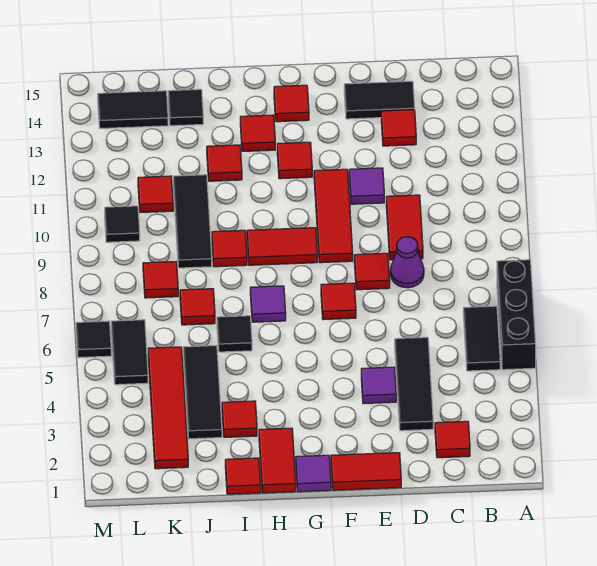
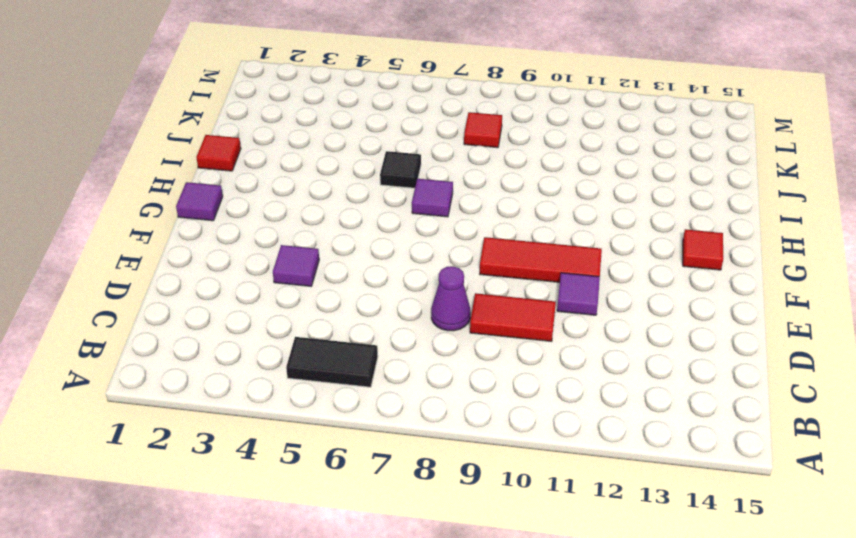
none -> black brick A5:A7 level 1
none -> red tile C2 level 1
none -> black tile D3:D5 level 1
none -> red tile D13 level 1

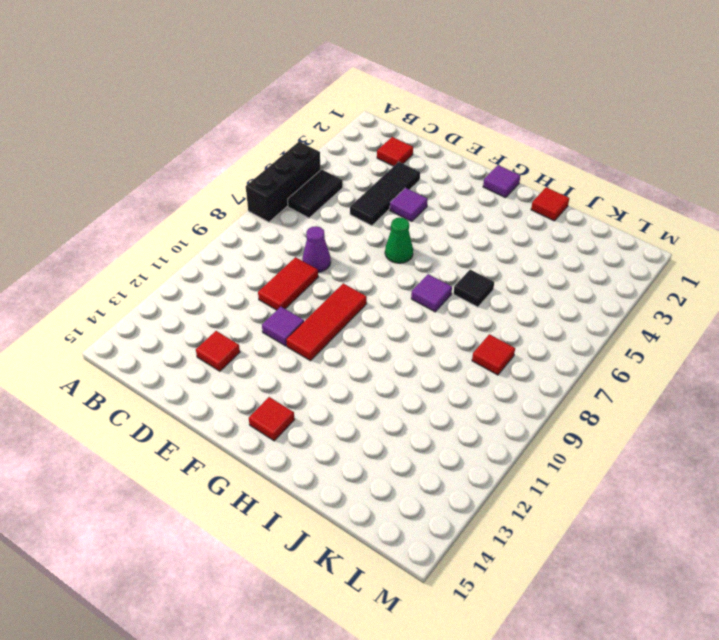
green cone F6 level 1 -> none
none -> black tile D14:E14 level 1
none -> red tile E1:F1 level 1
none -> red tile E8 level 1
none -> red tile F7 level 1

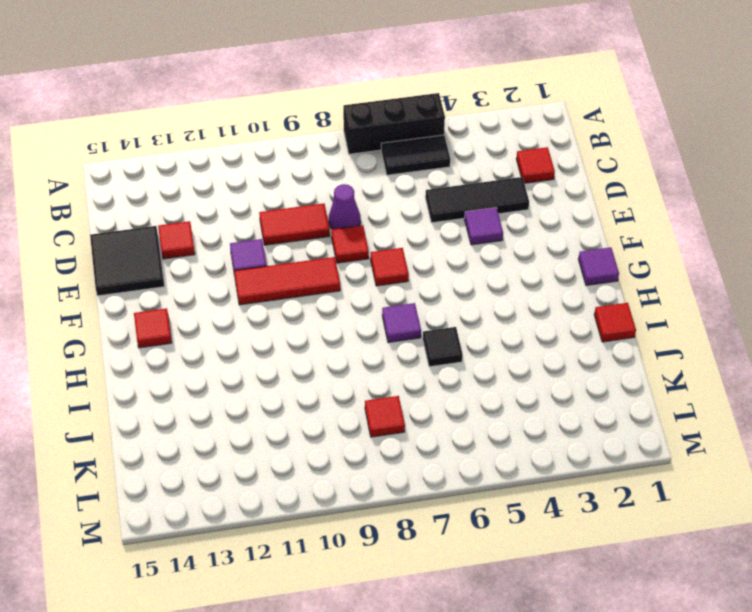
black tile D14:E15 level 1 -> black tile D14:E14 level 1
none -> red tile E1:F1 level 1
none -> red tile G9:H9 level 1
none -> red tile G12 level 1
none -> red tile H1:H2 level 1

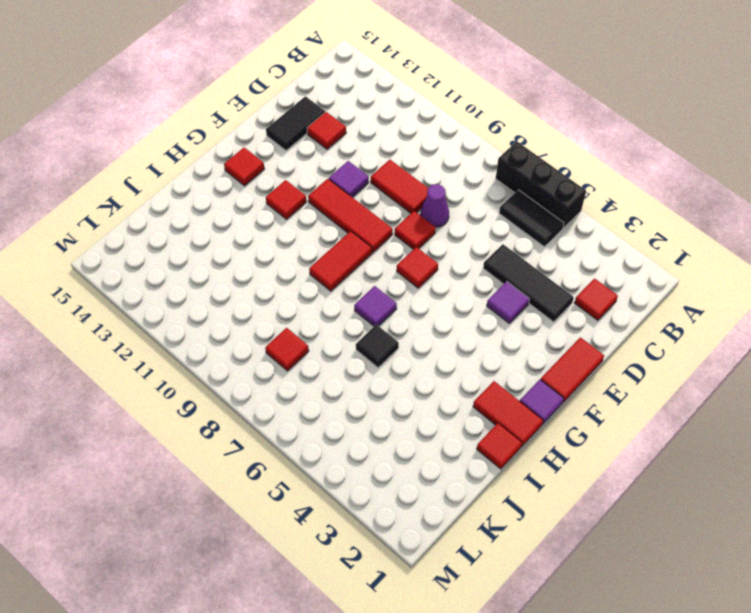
none -> red tile H13 level 1
none -> red tile I3 level 1
none -> red tile I9 level 1
none -> red tile I12 level 1

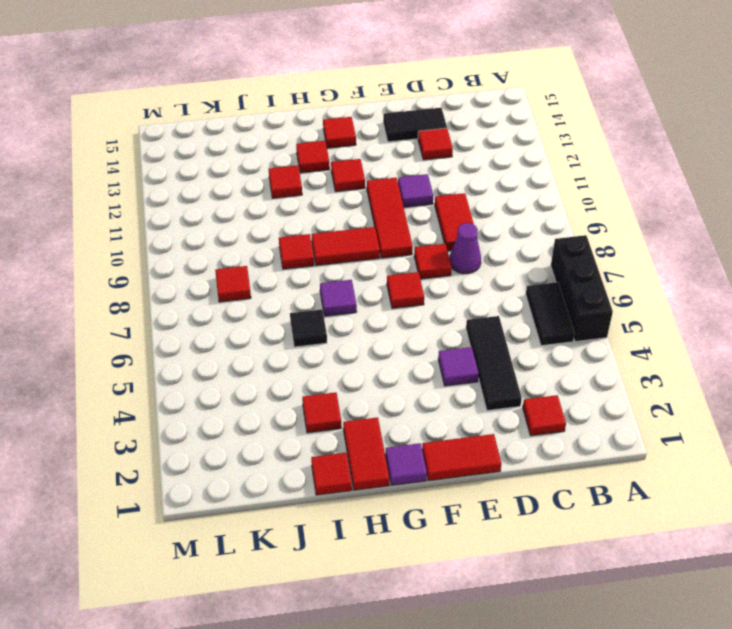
none -> black tile J3:J5 level 1
none -> red tile J7 level 1
none -> black tile J9:J11 level 1
none -> black tile J14 level 1

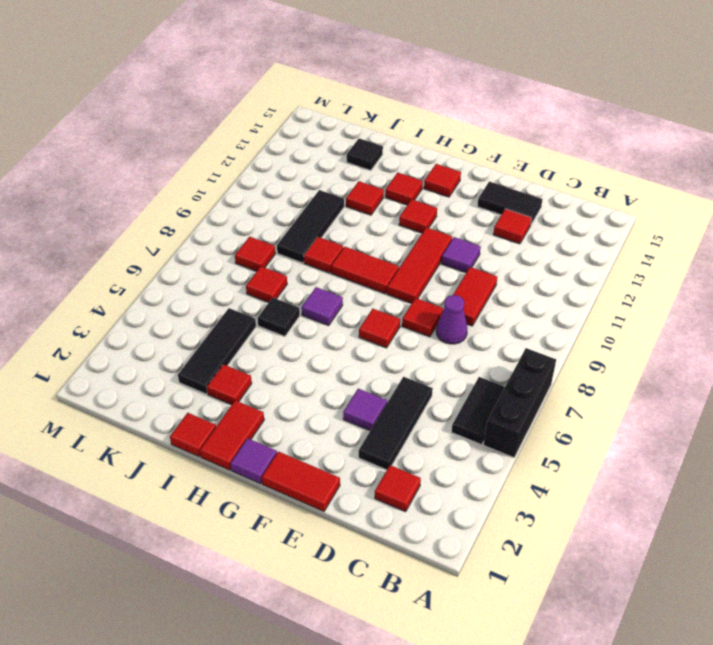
none -> red tile K2:K5 level 1
none -> red tile K11 level 1
none -> black tile K14:L14 level 1
none -> black tile L5:L6 level 1

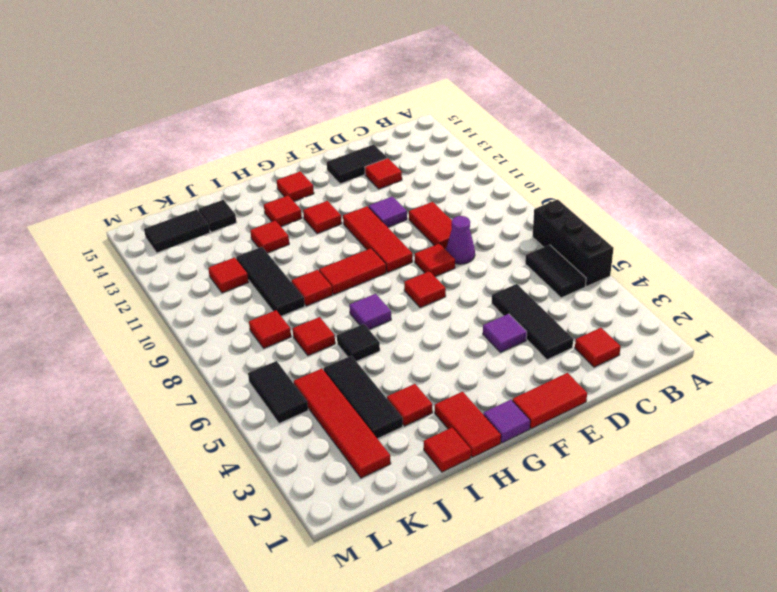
none -> black tile L10 level 1
none -> black tile M6 level 1

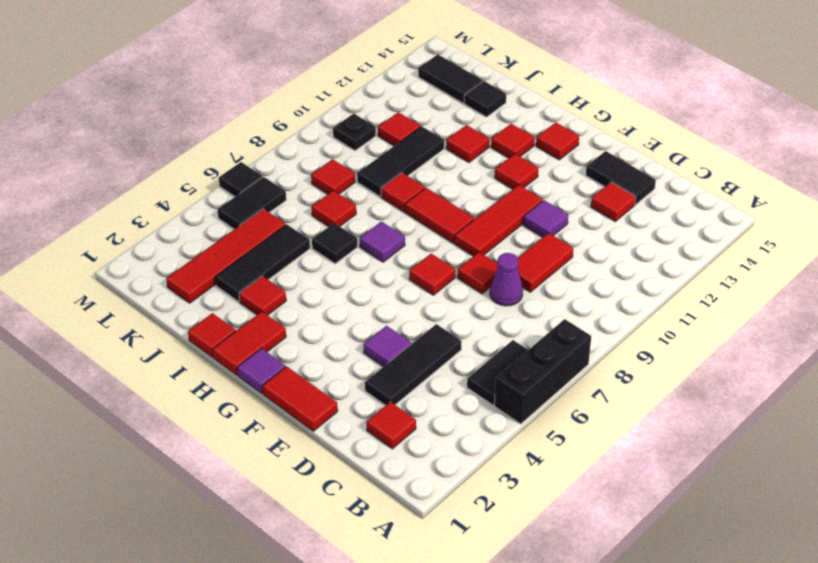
black plate L10 level 1 -> black tile L10 level 1

